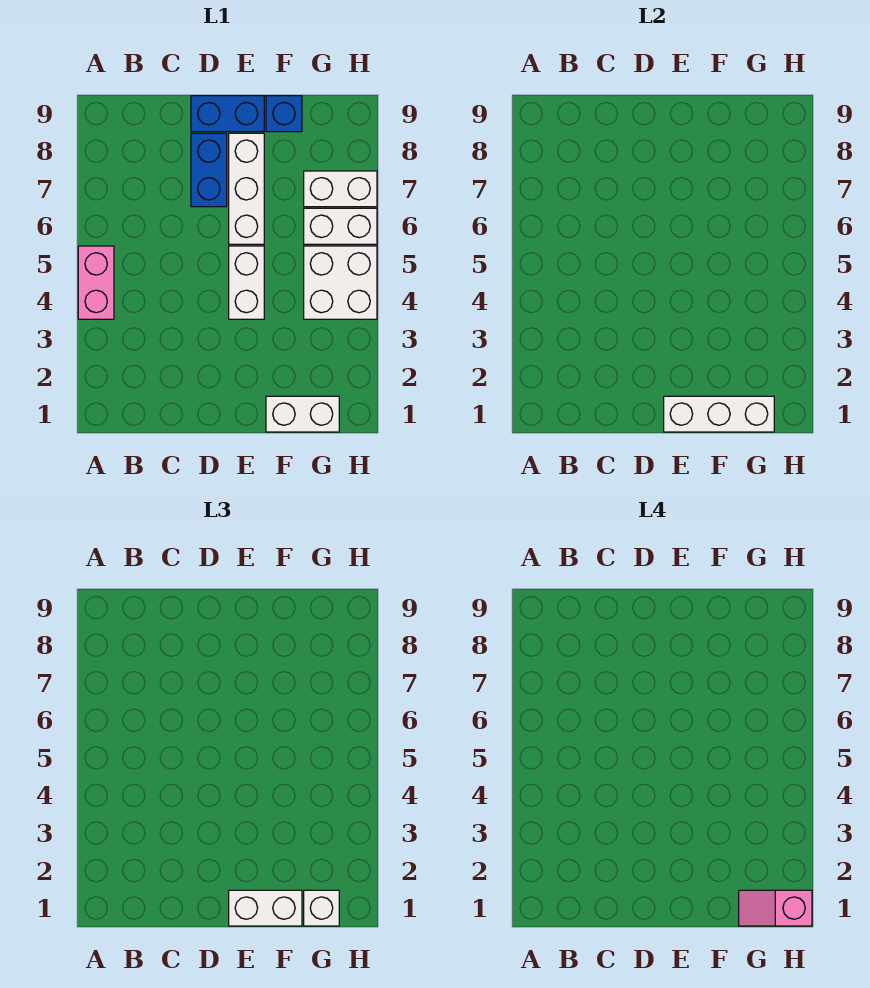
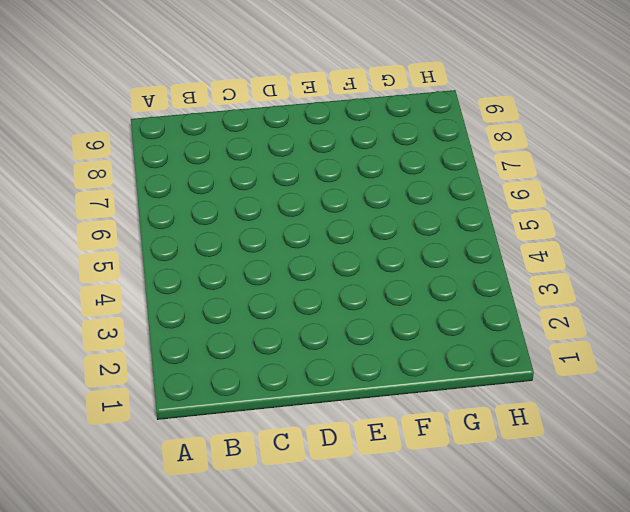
none -> pink brick A4:A5 level 1
none -> blue brick D7:D8 level 1
none -> blue brick D9:E9 level 1

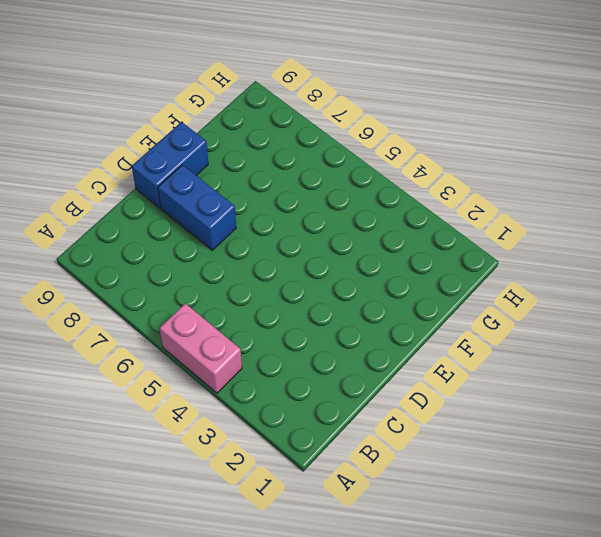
none -> white brick E4:E5 level 1
none -> white brick E6:E8 level 1
none -> white brick F1:G1 level 1

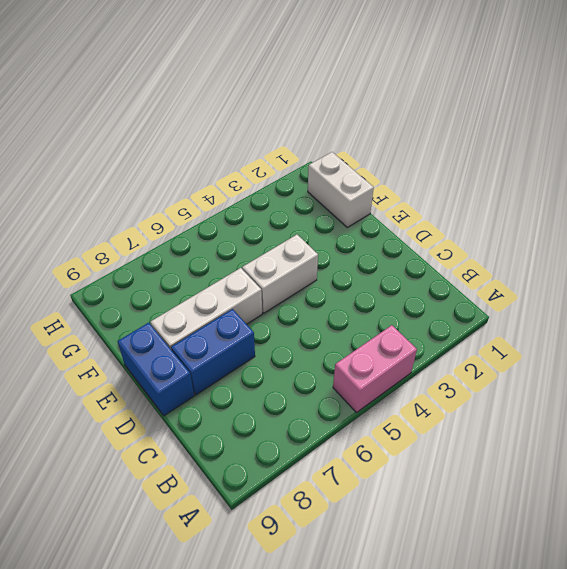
none -> blue brick F9 level 1
none -> white brick G4:H5 level 1
none -> white brick G6:H6 level 1

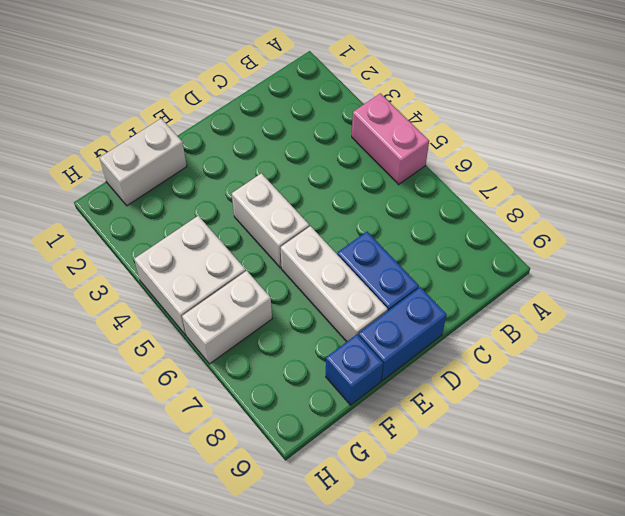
none -> white brick G7:H7 level 1
none -> white brick E1:G1 level 2
none -> white brick E1:F1 level 3

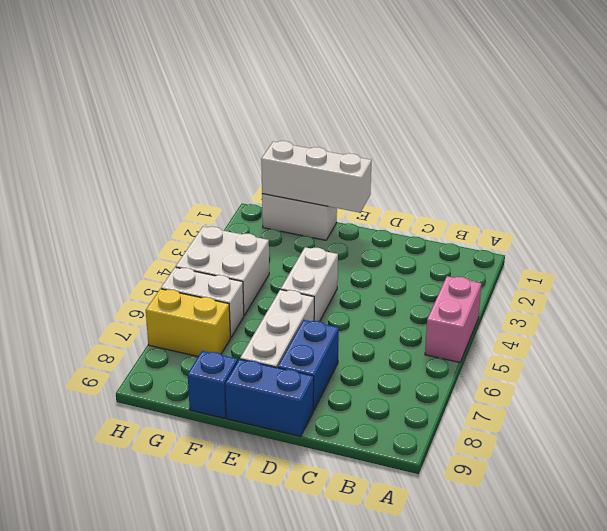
yellow brick G7:H7 level 1 -> white brick G7:H7 level 1
none -> white brick E1:F1 level 3
none -> white brick G1 level 3
none -> pink slope G1:H1 level 4 top H

